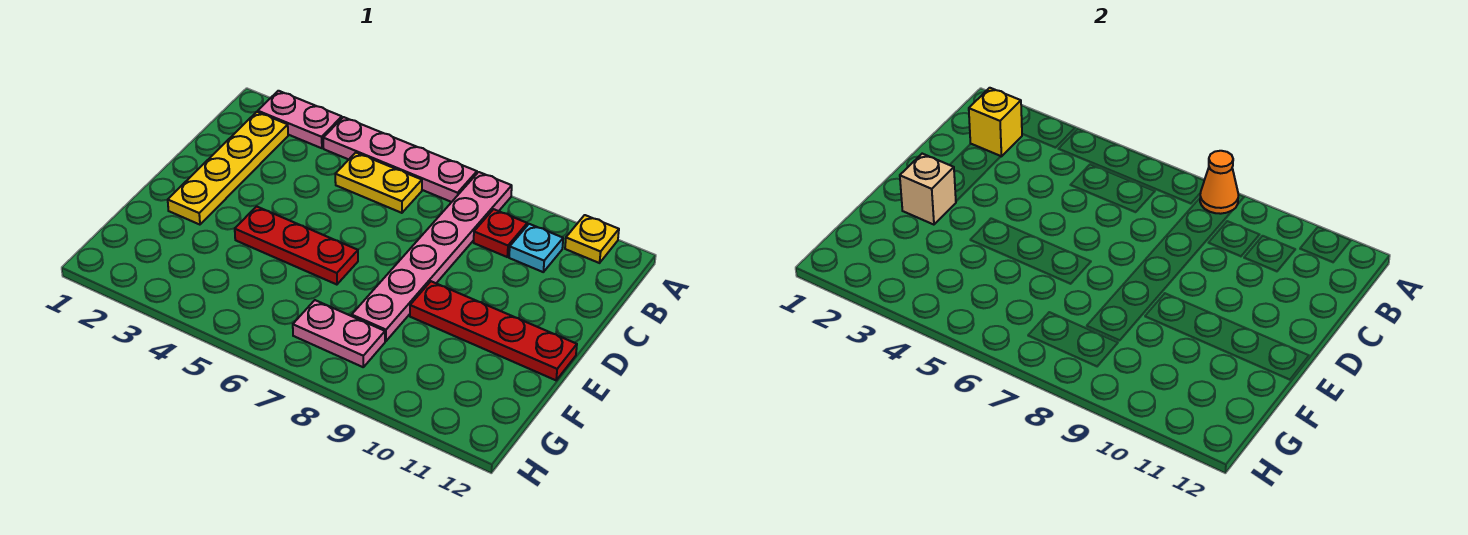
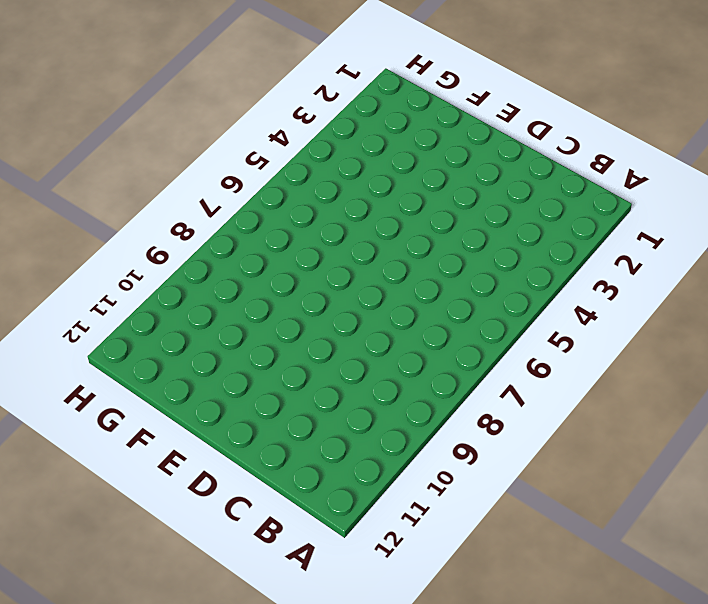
none -> pink plate A2:A3 level 1
none -> pink plate A4:A7 level 1
none -> pink plate A8:F8 level 1

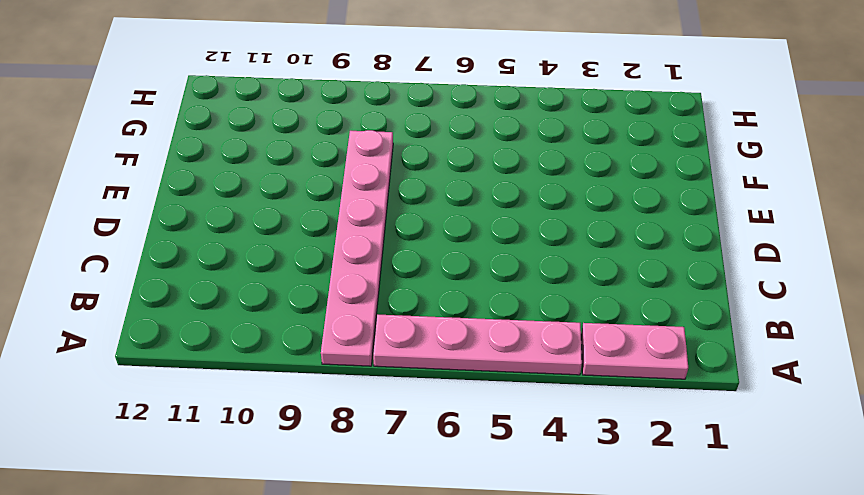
none -> yellow plate A11 level 1
none -> yellow plate B2:E2 level 1
none -> yellow plate B5:B6 level 1

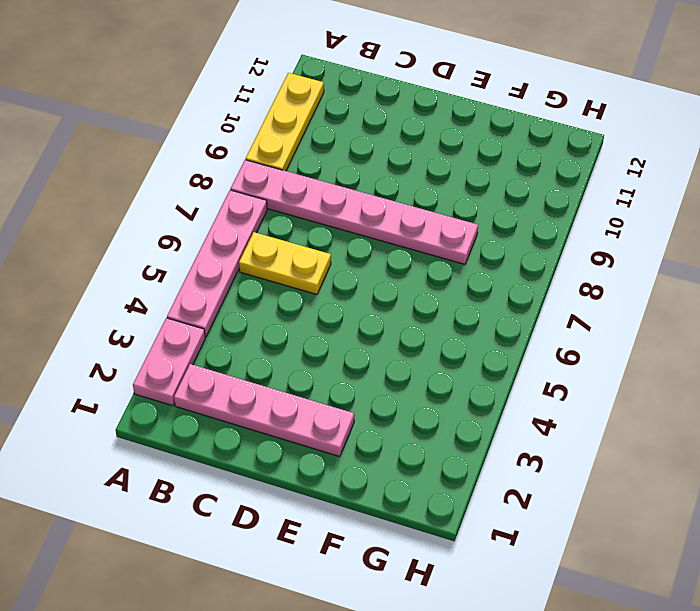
yellow plate A9:A11 level 1 -> yellow plate A11 level 1
pink plate B2:E2 level 1 -> yellow plate B2:E2 level 1
yellow plate B6:C6 level 1 -> yellow plate B5:B6 level 1
none -> red plate B9 level 1
none -> cyan plate B10 level 1
none -> red plate E4:E6 level 1

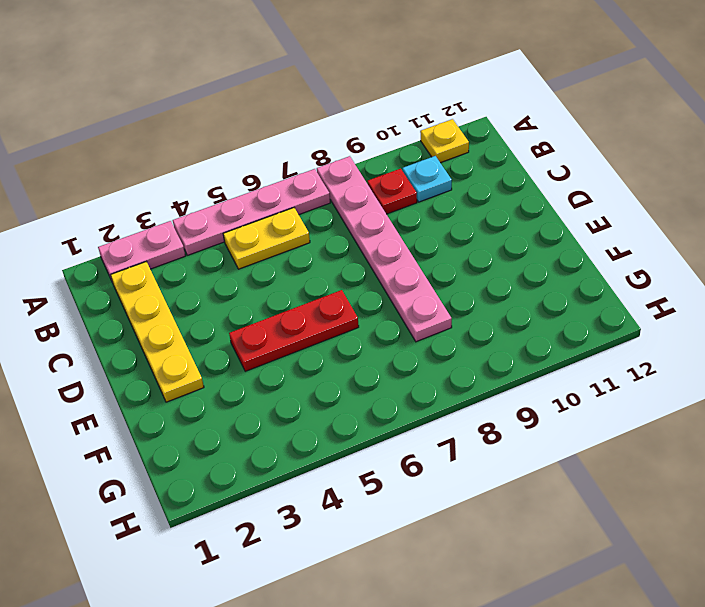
none -> red plate E9:E12 level 1
none -> pink plate G7:G8 level 1
none -> orange cone A8 level 2

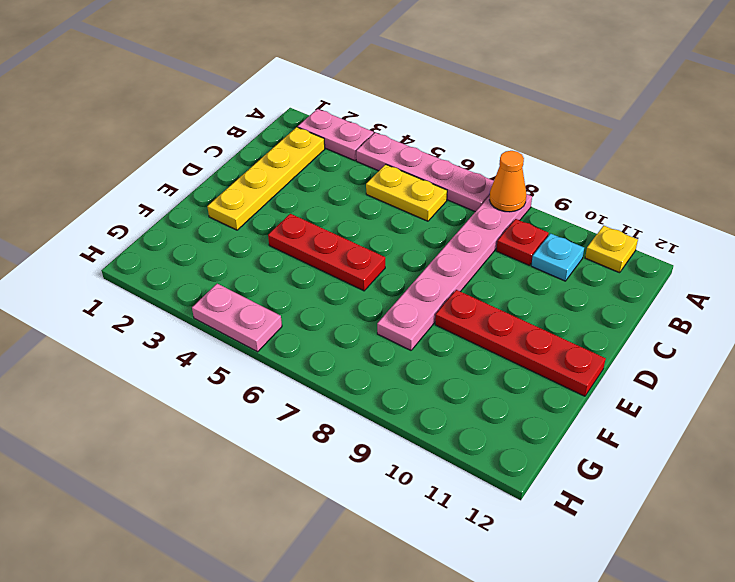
pink plate H4:H5 level 1 -> pink plate G7:G8 level 1
none -> yellow brick B2 level 2
none -> tan brick E2 level 2

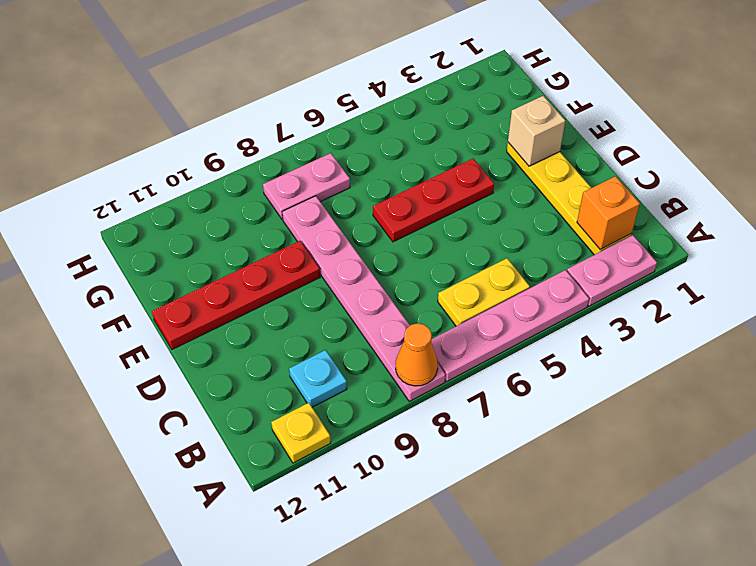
orange brick B2 level 2 -> yellow brick B2 level 2
none -> red plate B9 level 1

